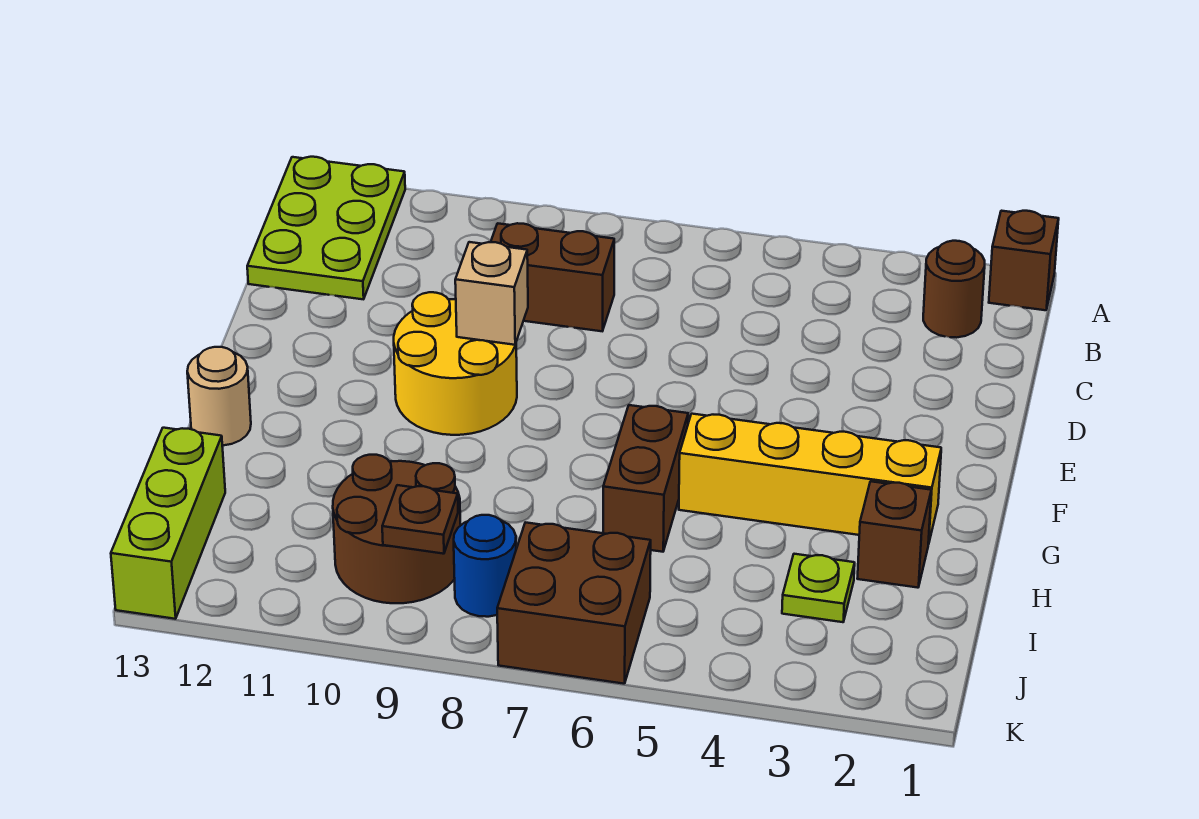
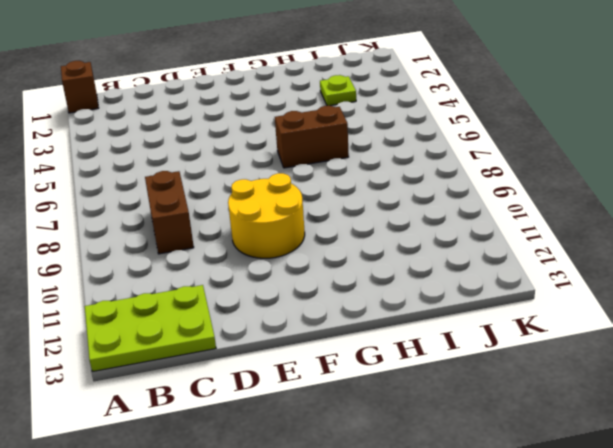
none -> brown round brick B2 level 1
none -> yellow brick G2:G5 level 1
none -> tan round brick G13 level 1

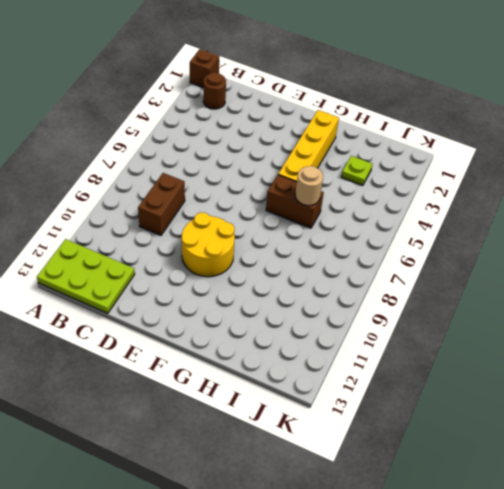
tan round brick H6 level 2 -> tan round brick G13 level 1
none -> brown brick H2 level 1
none -> brown round brick I9:J10 level 1
none -> lime brick I13:K13 level 1

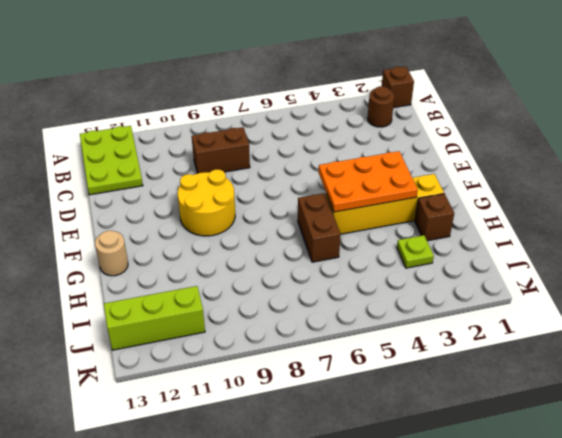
orange plate F3:G5 level 2 -> none
lime brick J11:J13 level 1 -> lime brick I13:K13 level 1
none -> brown round brick I9:J10 level 1
none -> brown brick J6:K7 level 1
none -> blue round brick J8 level 1

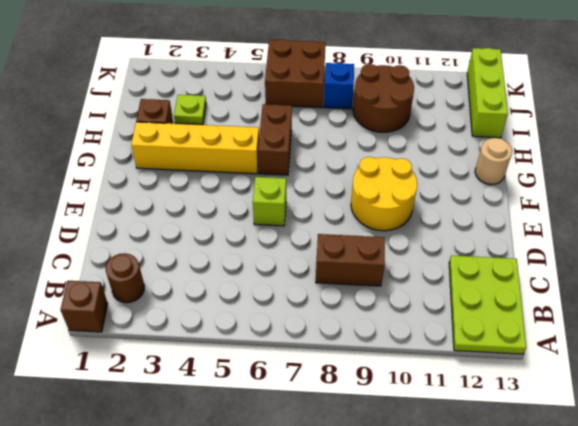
lime brick E6 level 1 -> none
blue brick J8 level 1 -> blue round brick J8 level 1
none -> tan brick E9 level 2
none -> brown plate J9 level 2

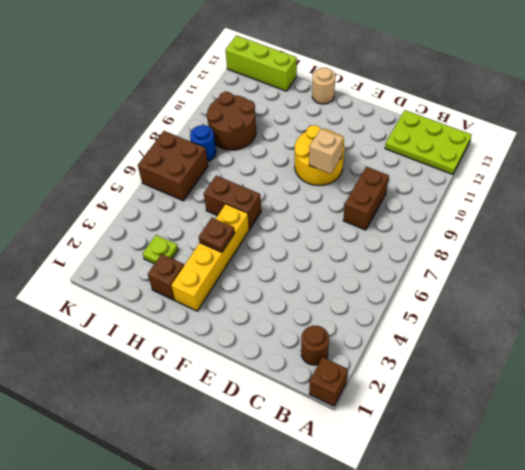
brown plate G4 level 2 -> brown plate J9 level 2

